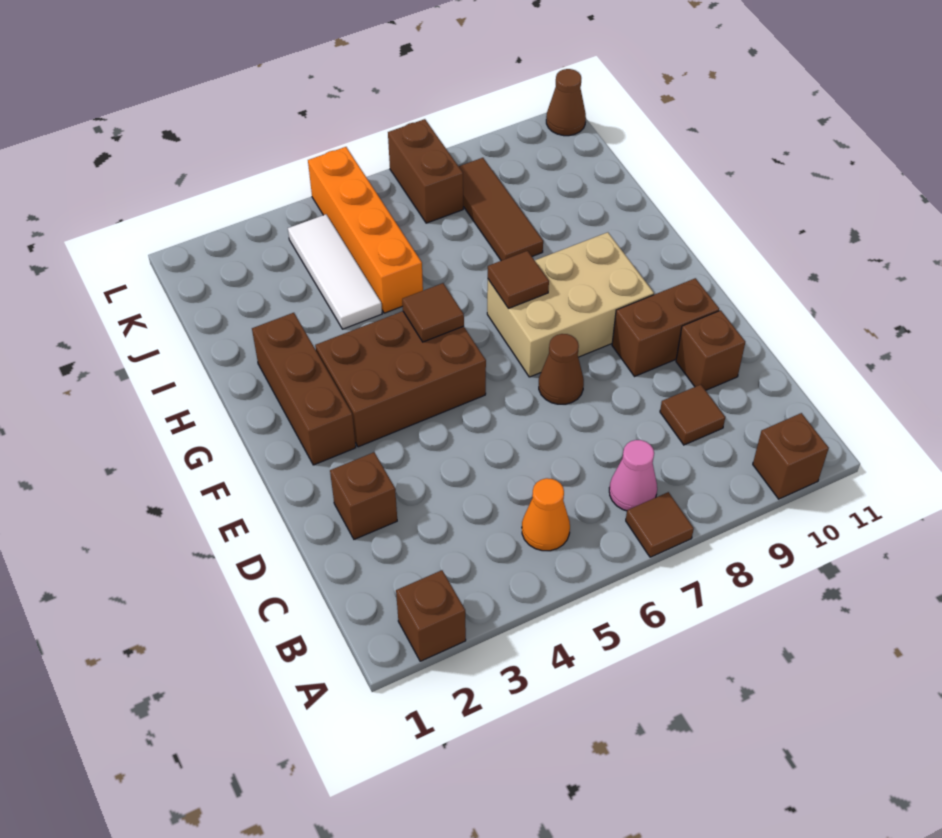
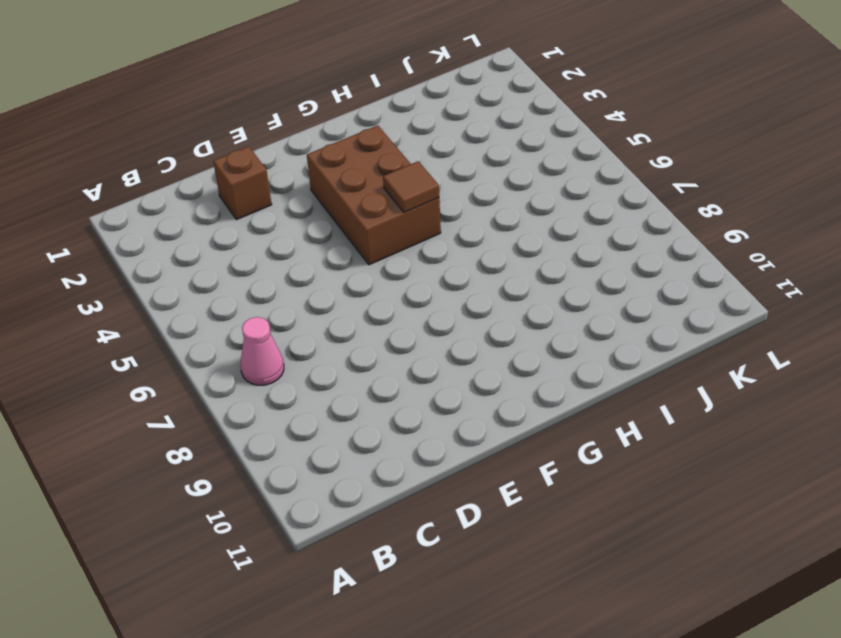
none -> brown brick A2 level 1
none -> brown tile A7 level 1
none -> brown brick A10 level 1

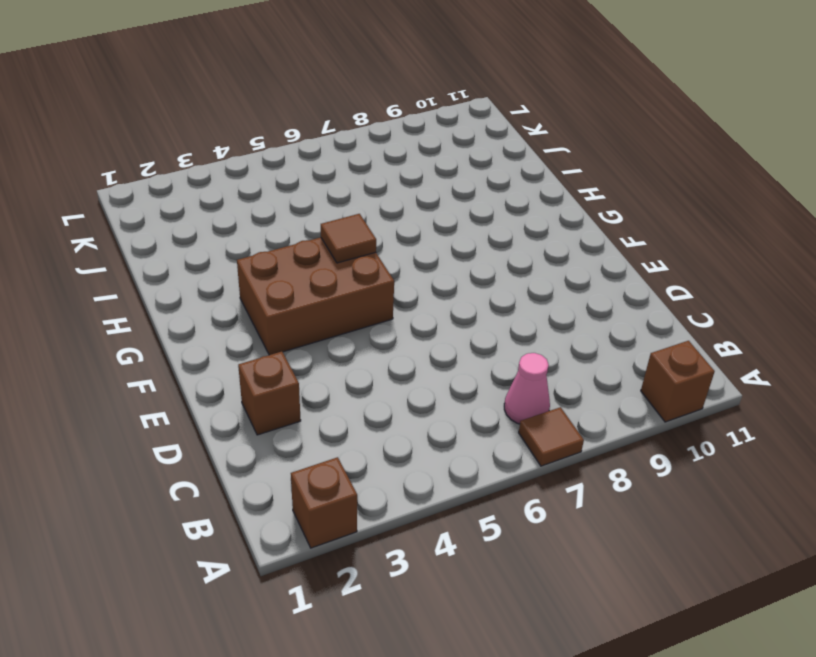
none -> orange cone B5 level 1
none -> brown tile C9 level 1
none -> brown brick D10 level 1

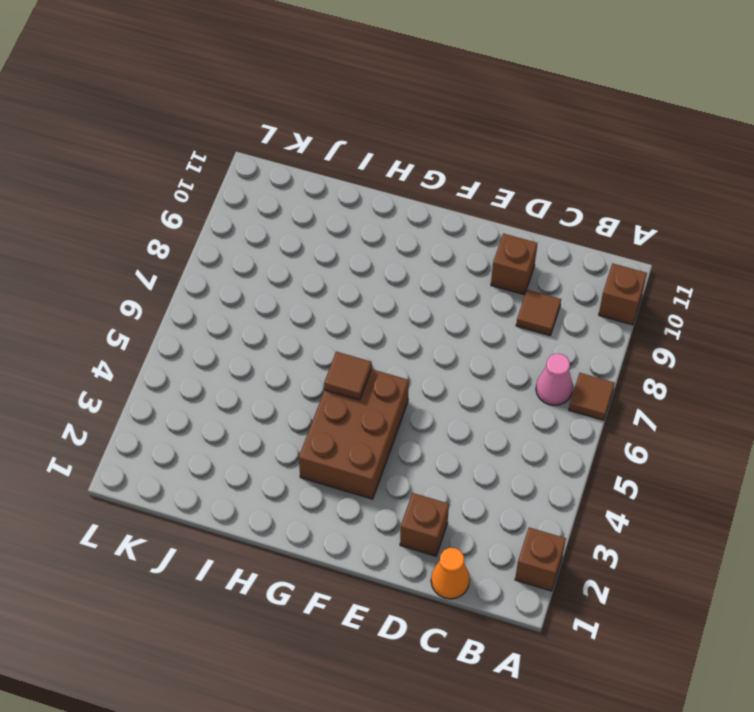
orange cone C1 level 1 -> orange cone B5 level 1
none -> brown cone E7 level 1
none -> brown brick E9:E10 level 1
none -> brown brick F2:H2 level 1

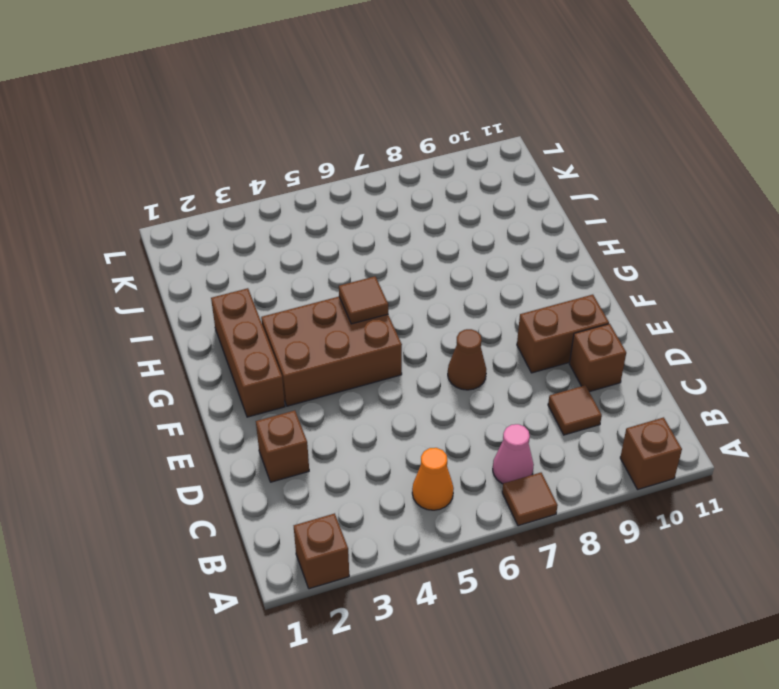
none -> tan brick F7:G9 level 1
none -> white tile I4:K4 level 1
none -> orange brick I5:L5 level 1

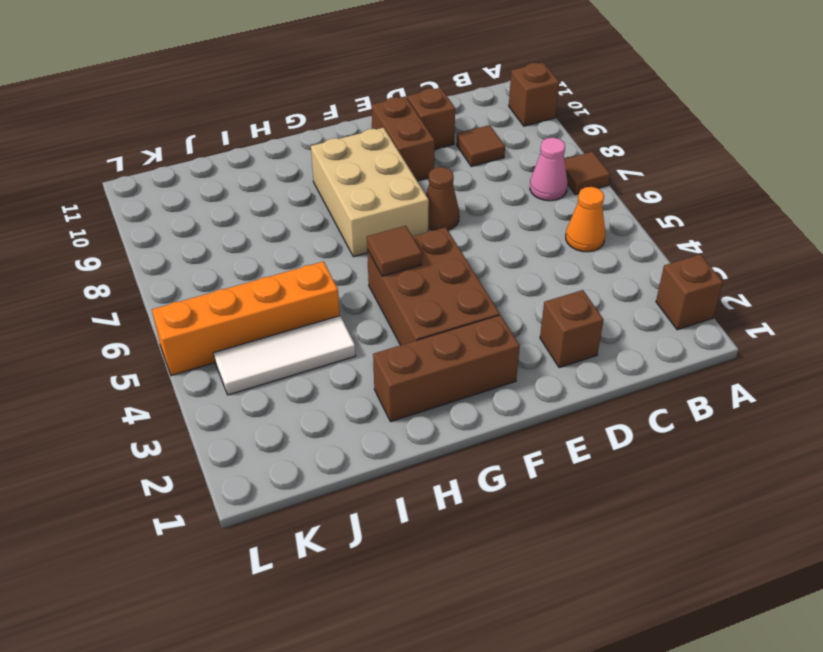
none -> brown tile I8:K8 level 1
none -> brown brick K7:L7 level 1
none -> brown cone L11 level 1

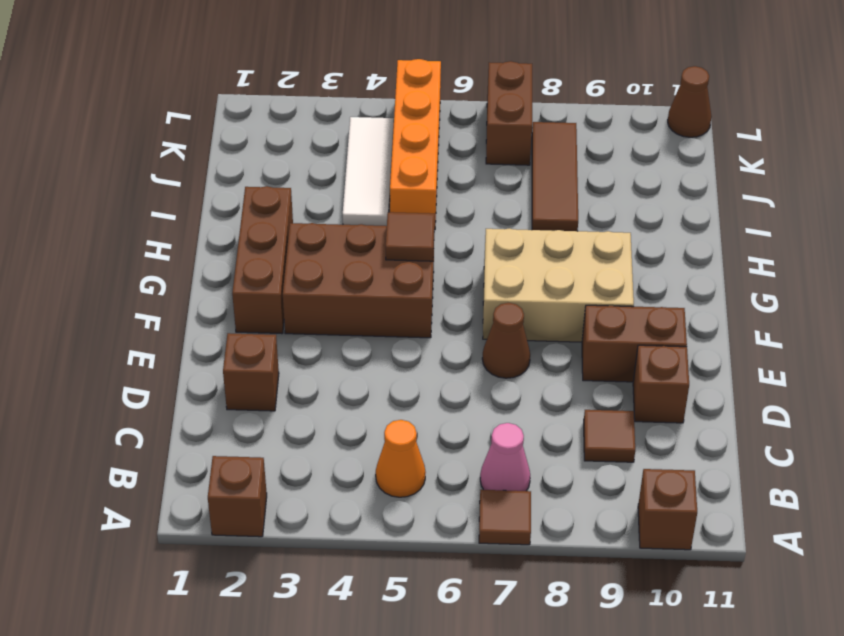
none -> brown tile G7 level 2

